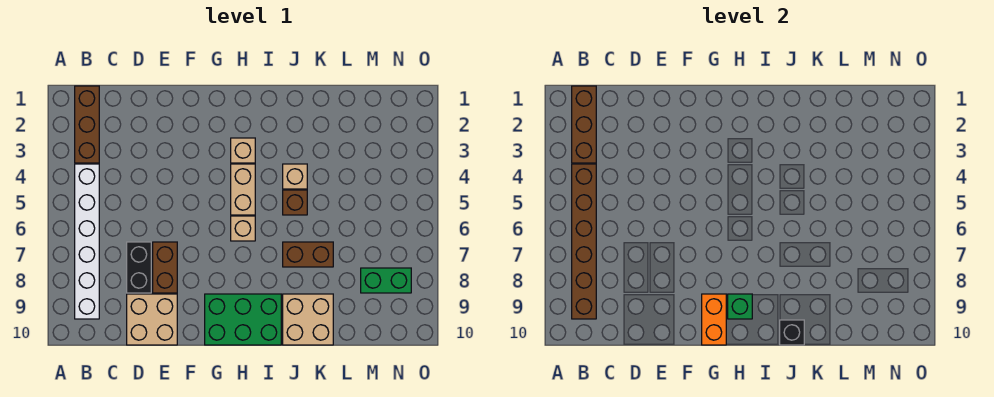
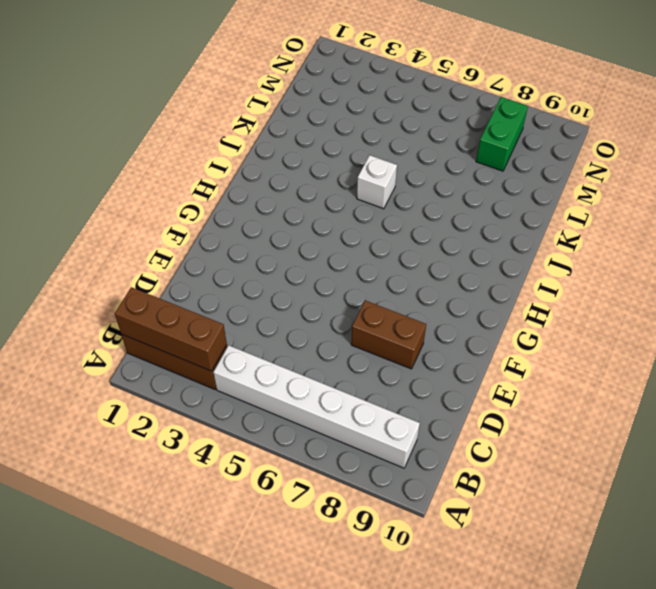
white brick J5 level 1 -> brown brick J5 level 1
none -> black brick D7:D8 level 1
none -> tan brick D9:E10 level 1
none -> green brick G9:I10 level 1

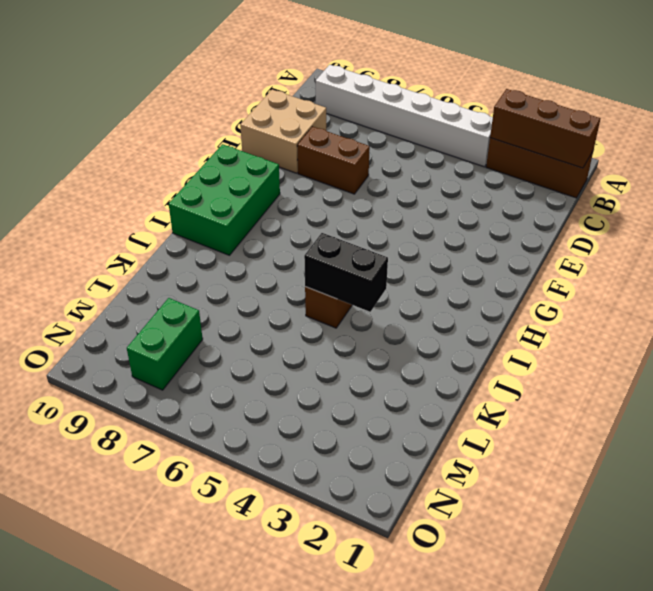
black brick J4:J5 level 2 -> black brick D7:D8 level 1
none -> tan brick H3 level 1
none -> tan brick H4:H5 level 1
none -> tan brick H6 level 1

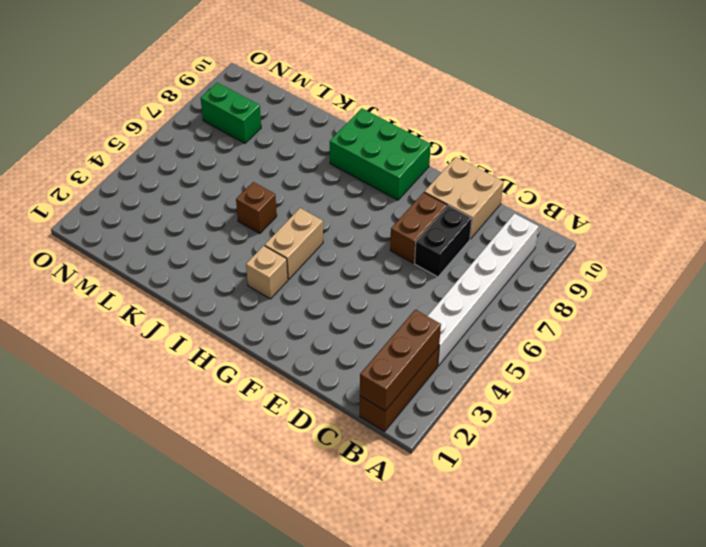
none -> tan brick H6 level 1
none -> tan brick J4 level 1
none -> brown brick J7:K7 level 1

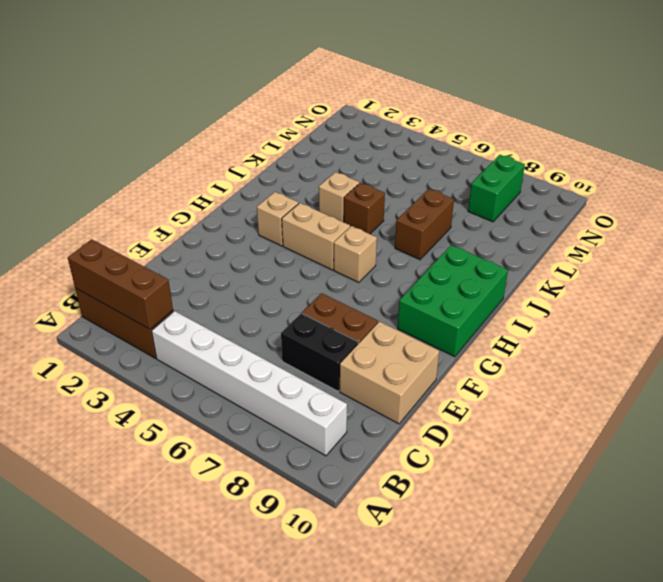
none -> tan brick J9:K10 level 1
none -> brown brick B4:B9 level 2
none -> orange brick G9:G10 level 2

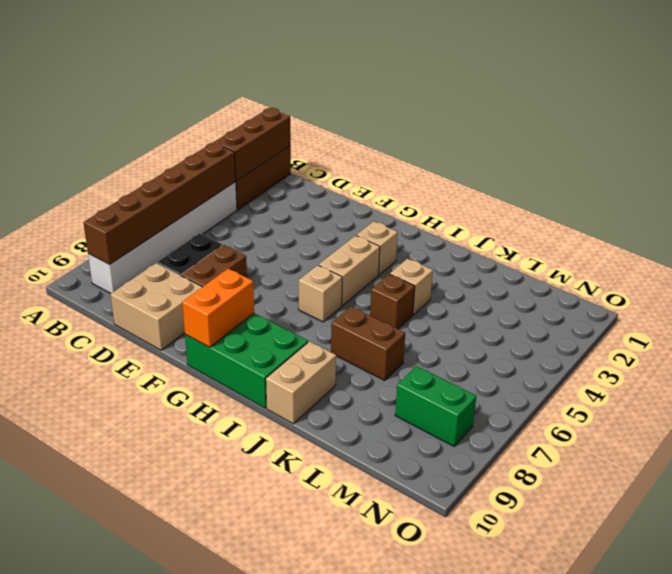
tan brick J9:J10 level 1 -> tan brick J9:K10 level 1
none -> green brick H9 level 2
none -> black brick J10 level 2

